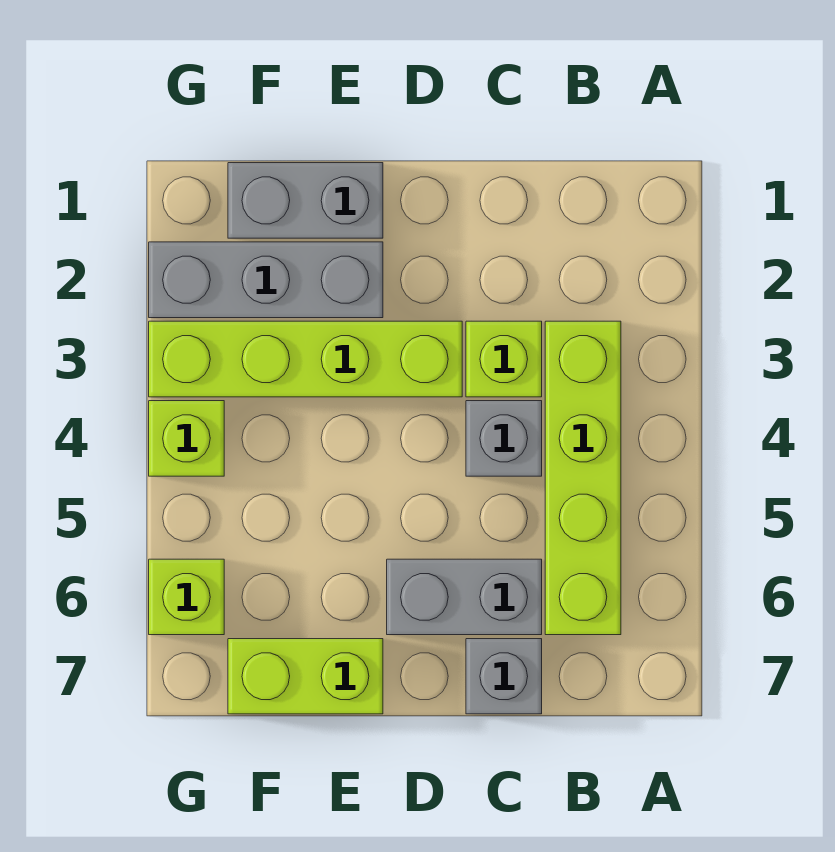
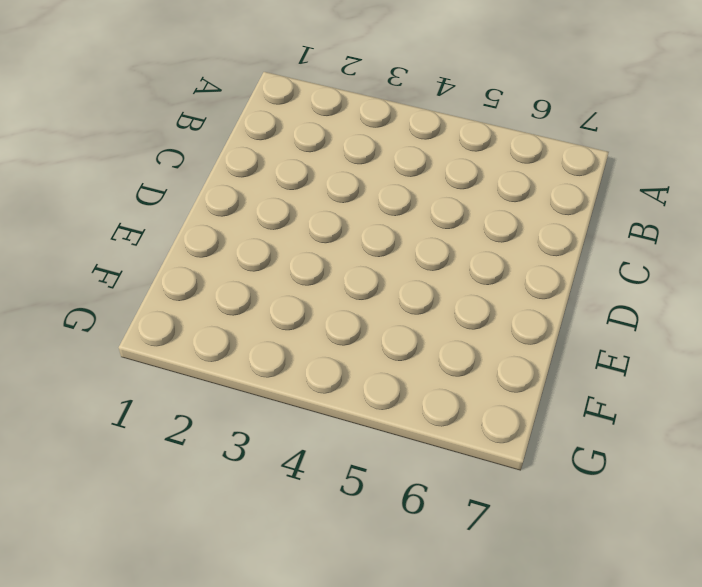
none -> lime brick B3:B6 level 1
none -> lime brick C3 level 1

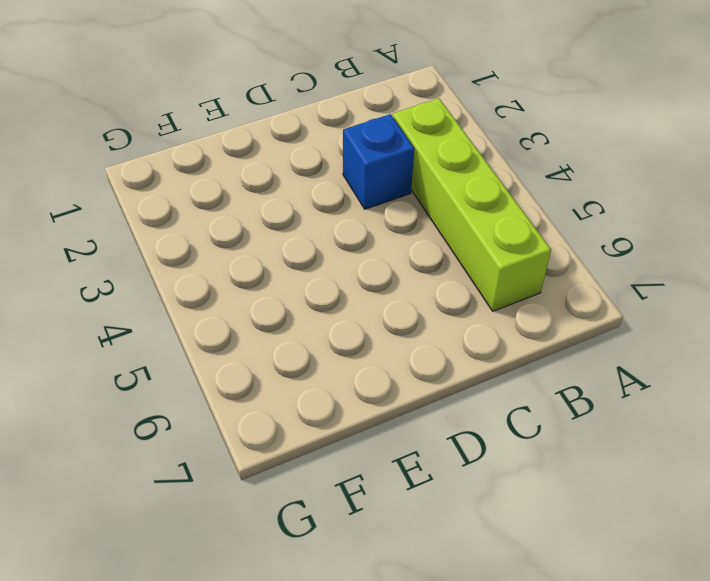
blue brick C3 level 1 -> lime brick C3 level 1
none -> grey brick C4 level 1
none -> grey brick C6:D6 level 1

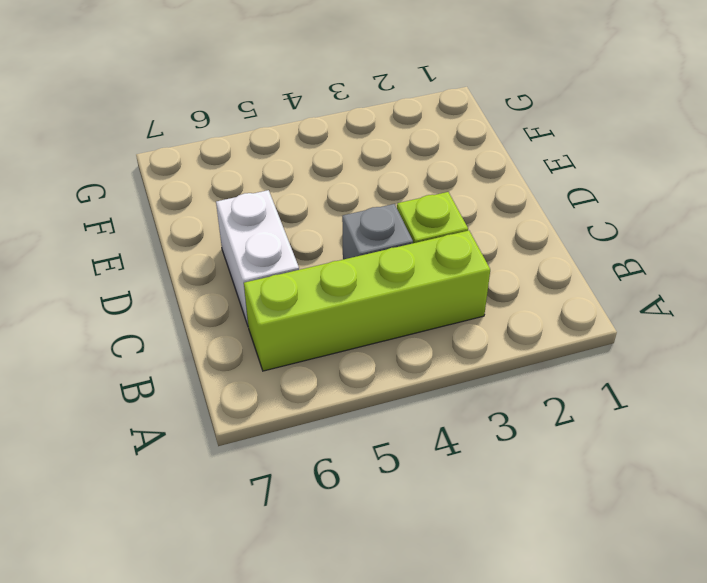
white brick C6:D6 level 1 -> grey brick C6:D6 level 1
none -> grey brick C7 level 1
none -> lime brick D3:G3 level 1

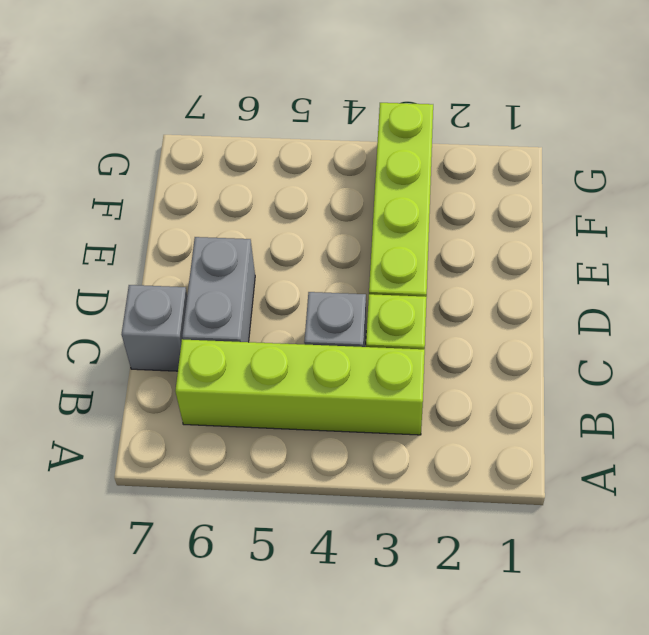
none -> grey brick E1:F1 level 1
none -> grey brick E2:G2 level 1

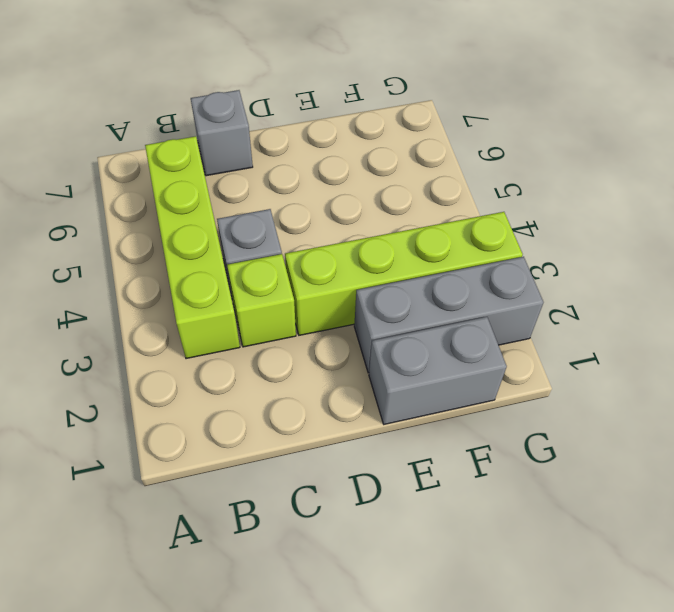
none -> grey brick C6:D6 level 1
none -> lime brick E7:F7 level 1

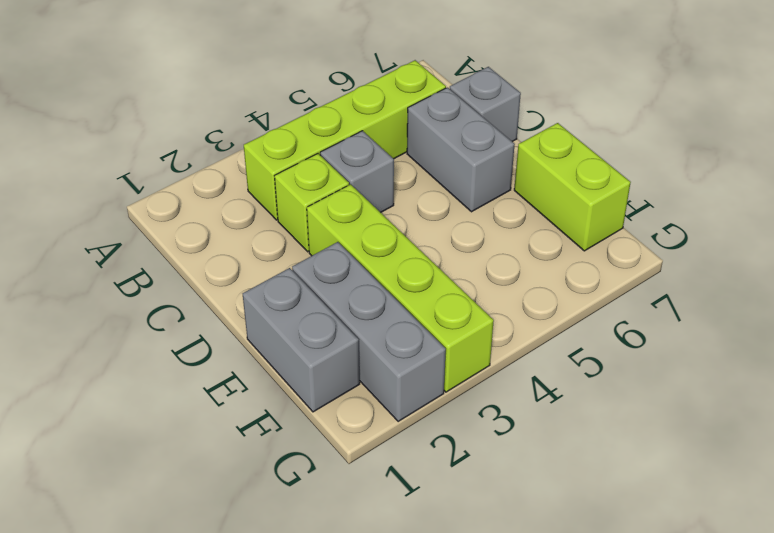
none -> lime brick G4 level 1
none -> lime brick G6 level 1

